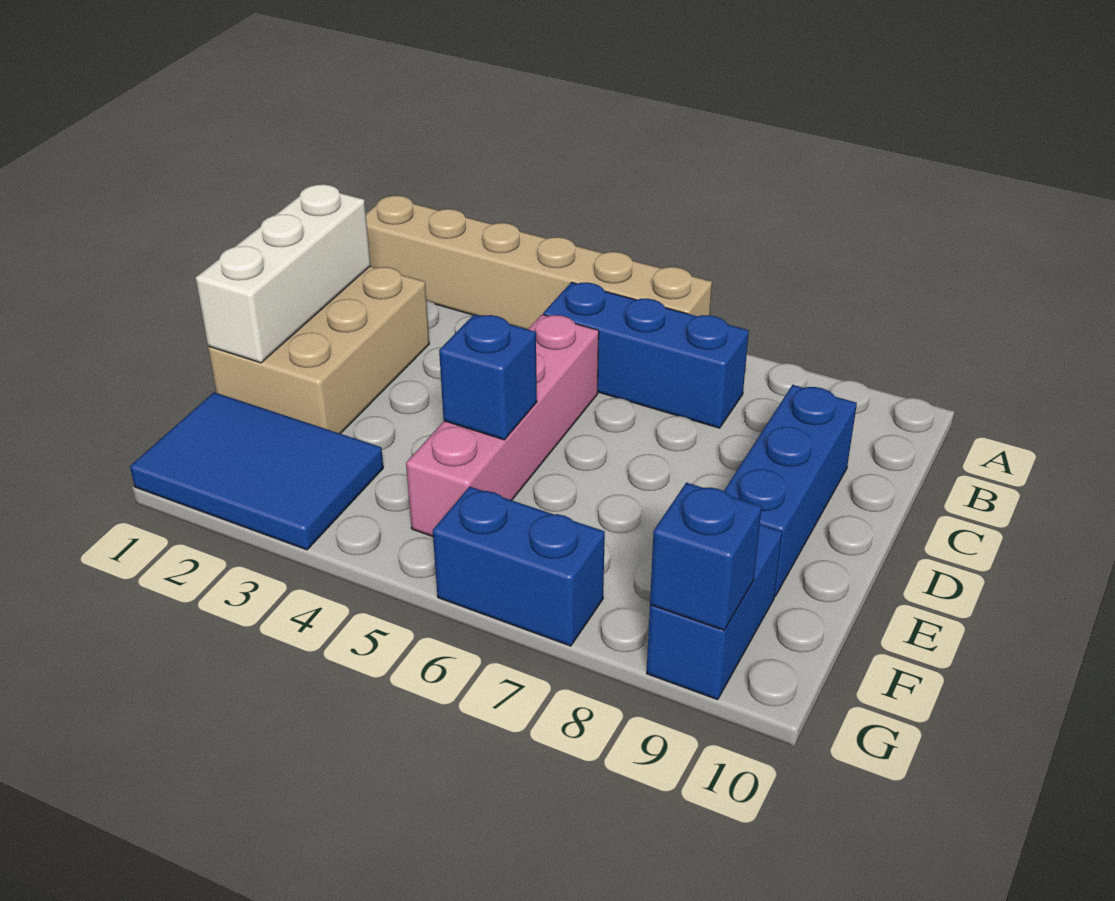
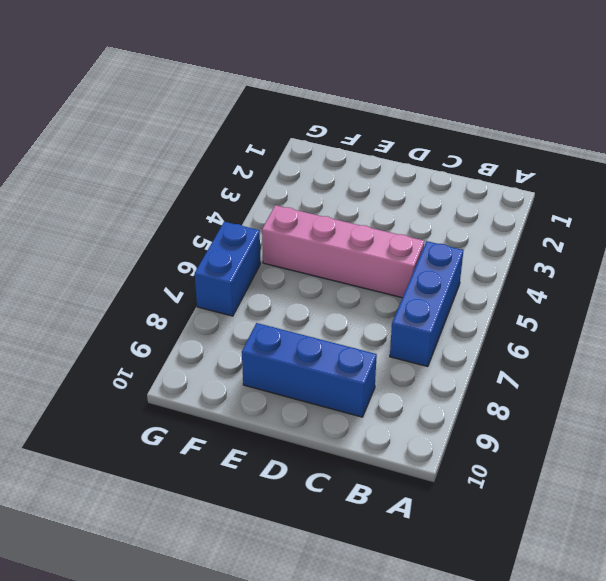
none -> tan brick A1:A6 level 1
none -> tan brick C1:E2 level 1

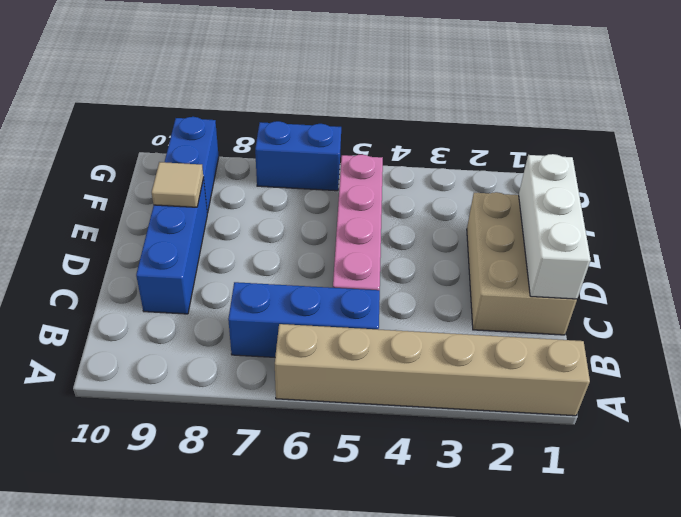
tan tile E9 level 2 -> none
none -> blue tile F1:G3 level 1
none -> blue brick E5 level 2

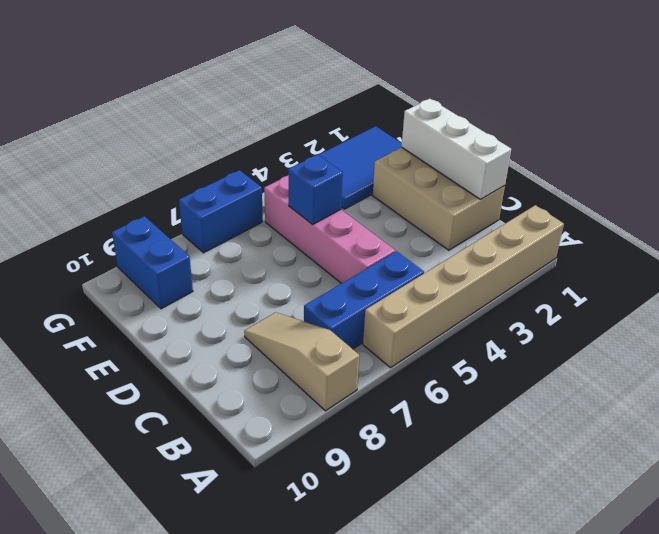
tan slope A8:C8 level 1 top A -> none
none -> blue brick C9:E9 level 1
none -> blue brick G9 level 2

